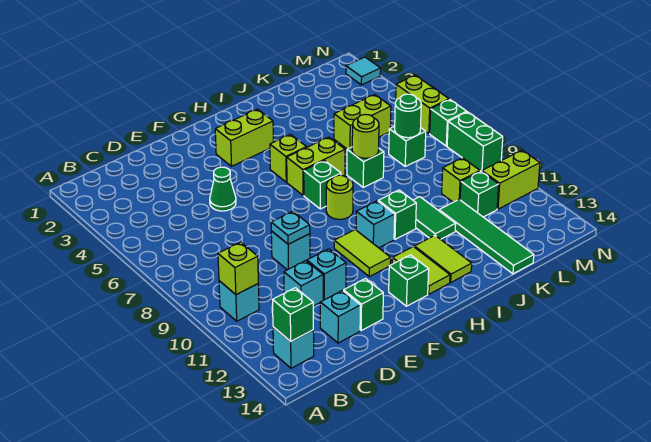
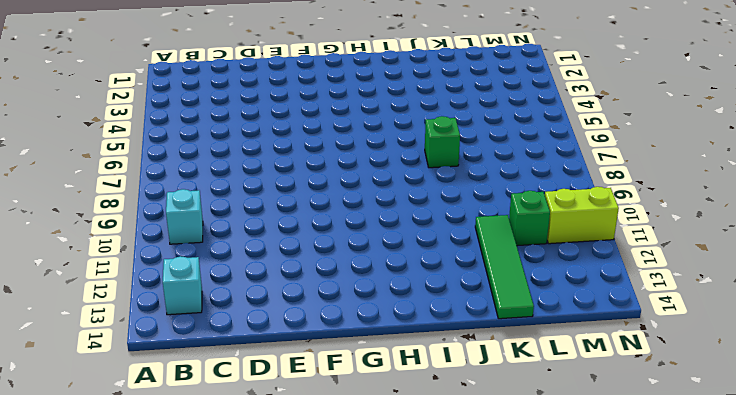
none -> cyan brick D11 level 1
none -> cyan brick D13 level 1
none -> green cone E5 level 1
none -> cyan brick E9 level 1

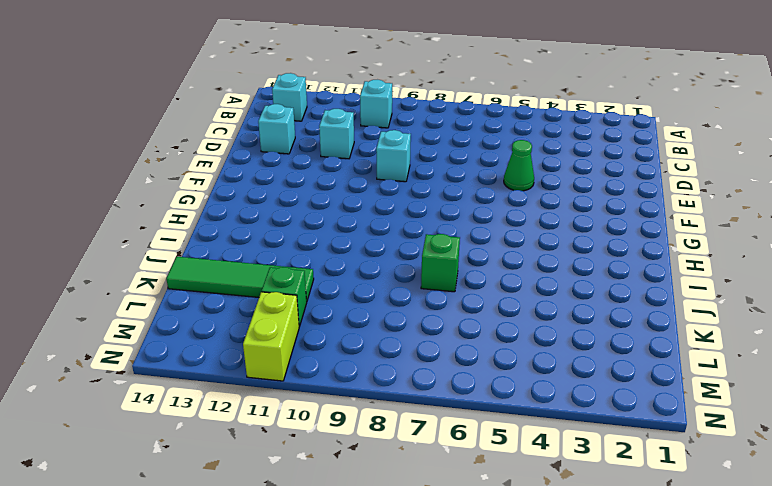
none -> cyan brick E11 level 1
none -> green brick E13 level 1
none -> lime brick G3:H3 level 1
none -> lime tile G10:G11 level 1

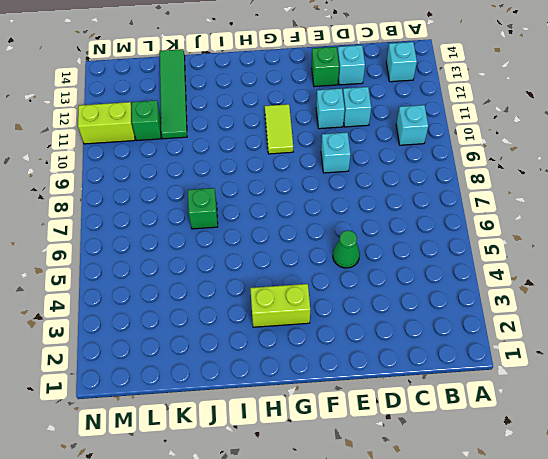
none -> green brick G13 level 1
none -> lime brick H5 level 1
none -> lime brick H6:I6 level 1
none -> green brick H7 level 1

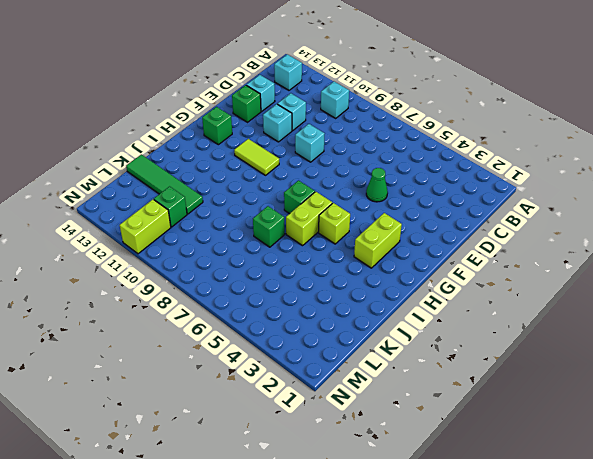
none -> lime round brick H8 level 1
none -> cyan brick H10 level 1
none -> lime tile H12:H13 level 1
none -> green brick I10 level 1

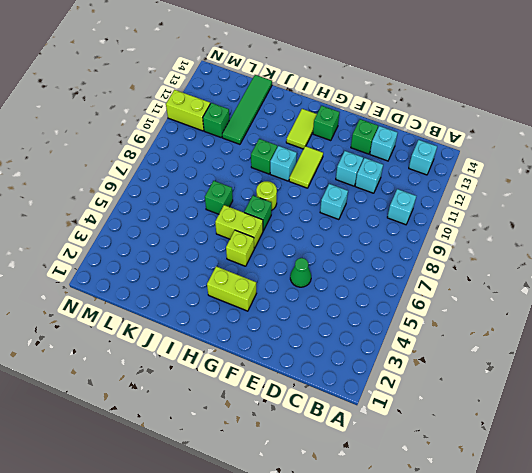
none -> lime tile I12:I13 level 1
none -> green tile J10:J11 level 1
none -> lime brick K5:L5 level 1
none -> green brick L7 level 1

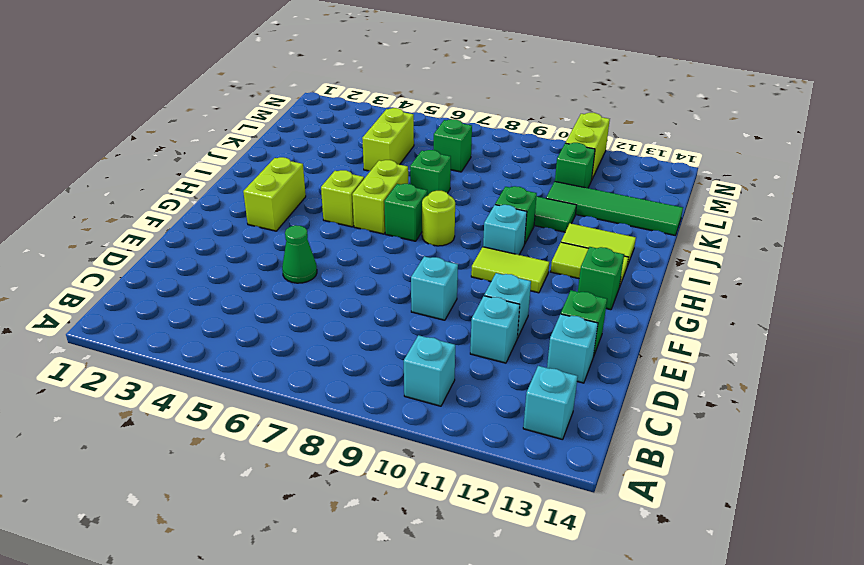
none -> lime brick L10 level 1
none -> cyan tile N2 level 1
none -> lime brick N5:N6 level 1
none -> green brick N7 level 1

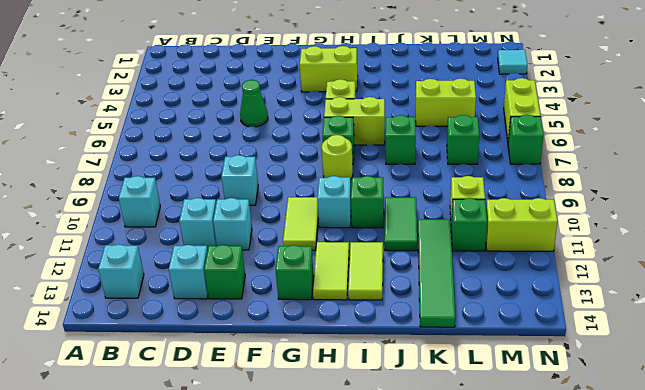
none -> green brick N8:N9 level 1
none -> lime brick B10 level 2
none -> green brick B13 level 2
none -> cyan plate E9 level 2

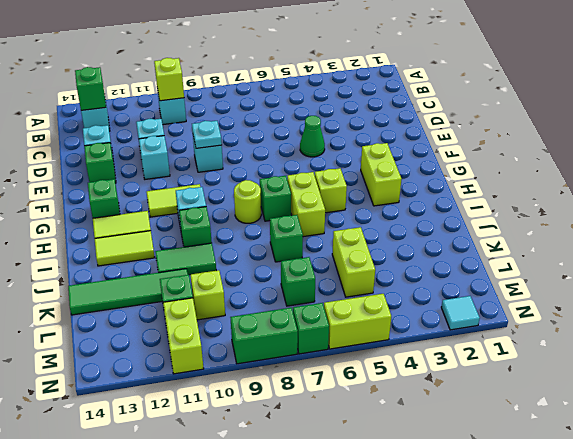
none -> lime round brick J7 level 2
none -> green round brick L7 level 2

